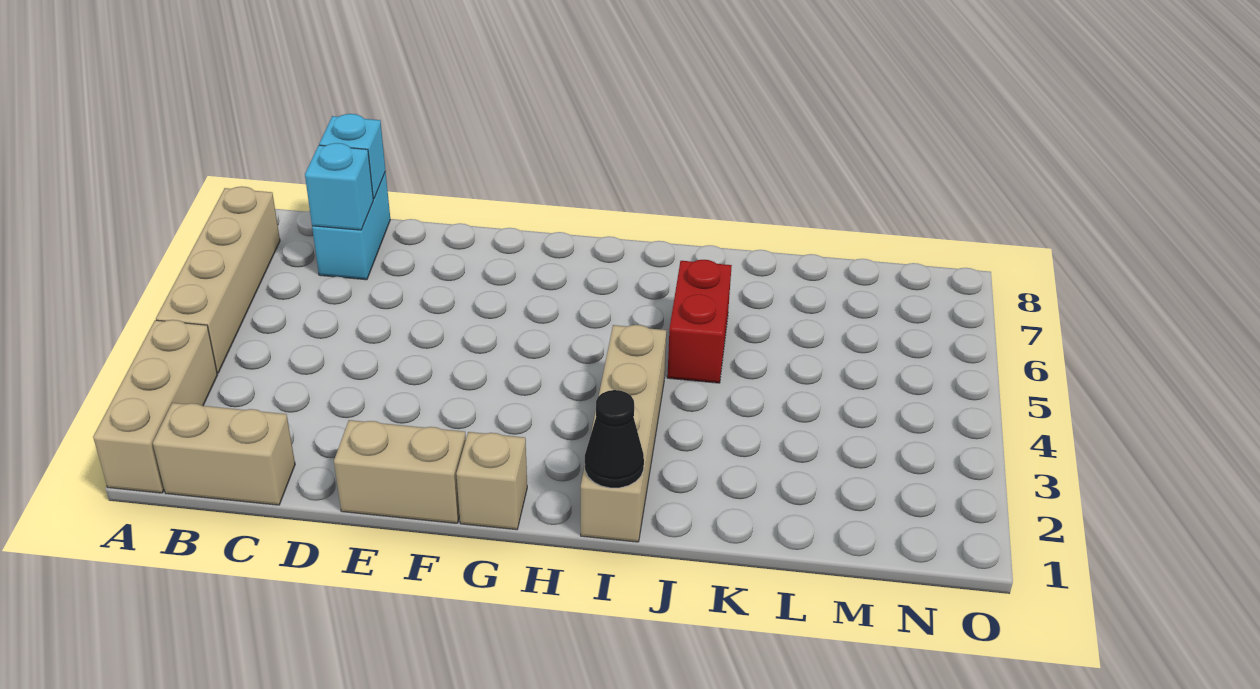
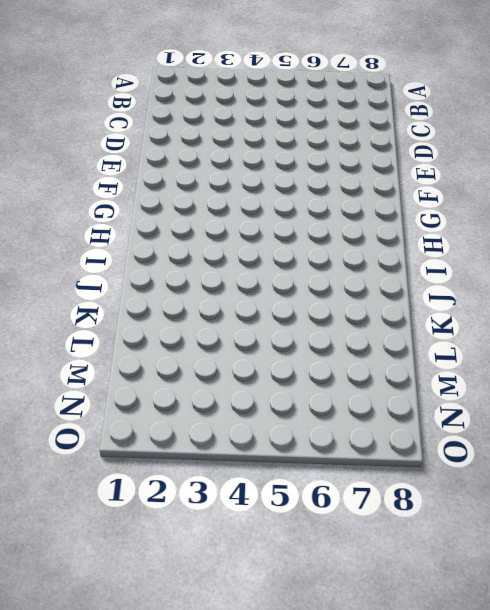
none -> tan brick A1:A3 level 1
none -> tan brick A4:A7 level 1

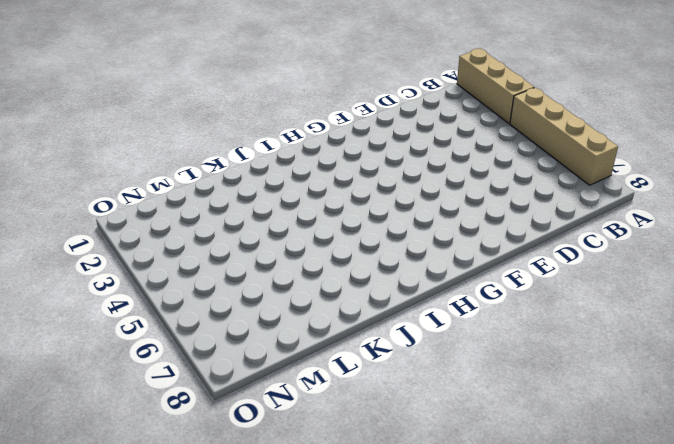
none -> tan brick B1:C1 level 1
none -> cyan brick C7:C8 level 1

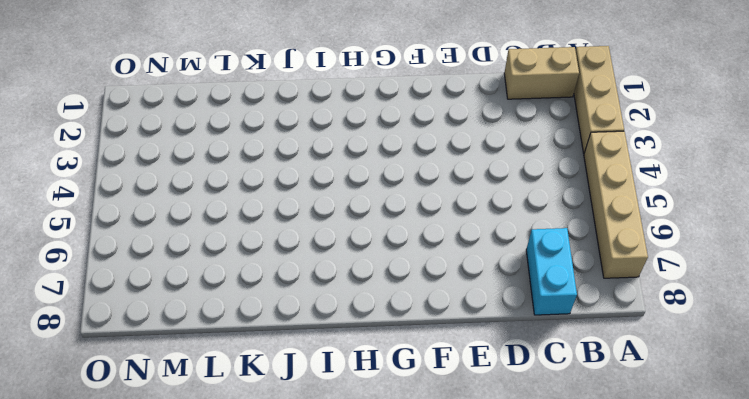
none -> tan brick E1:F1 level 1
none -> tan brick G1 level 1

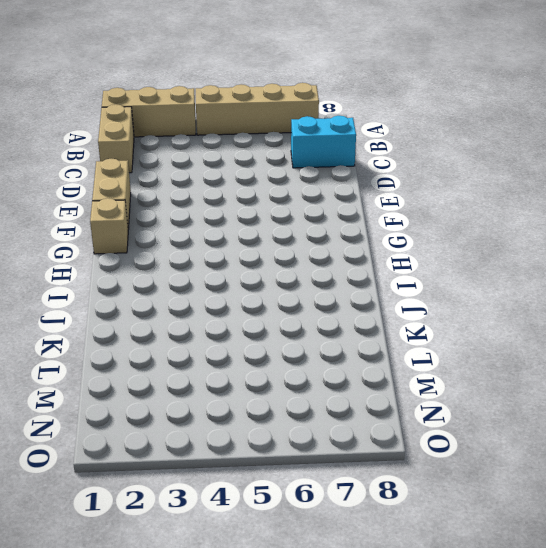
none -> tan brick I1:I4 level 1
none -> red brick J5:J6 level 1

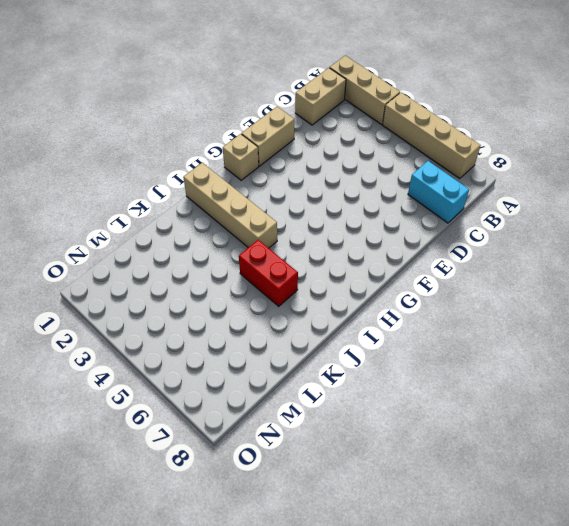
none -> cyan brick C7 level 2
none -> cyan brick C8 level 2

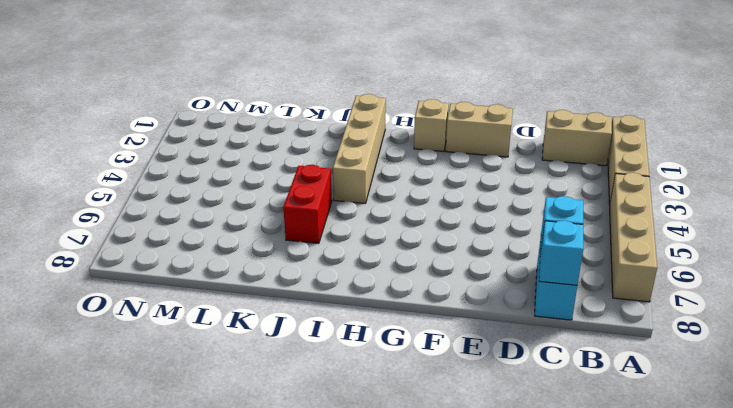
none -> black cone I1 level 2

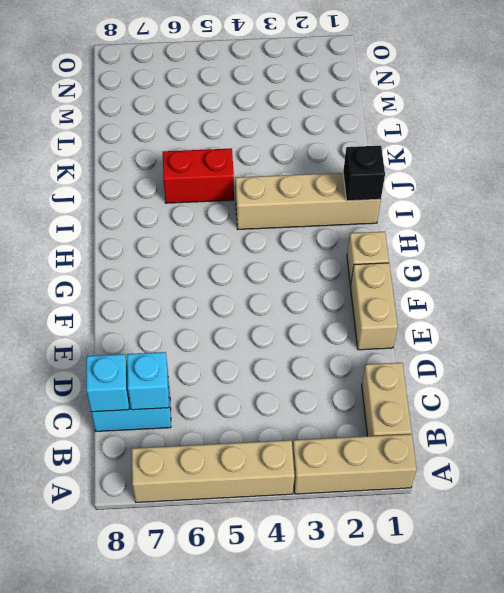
black brick I1 level 2 -> black cone I1 level 2

